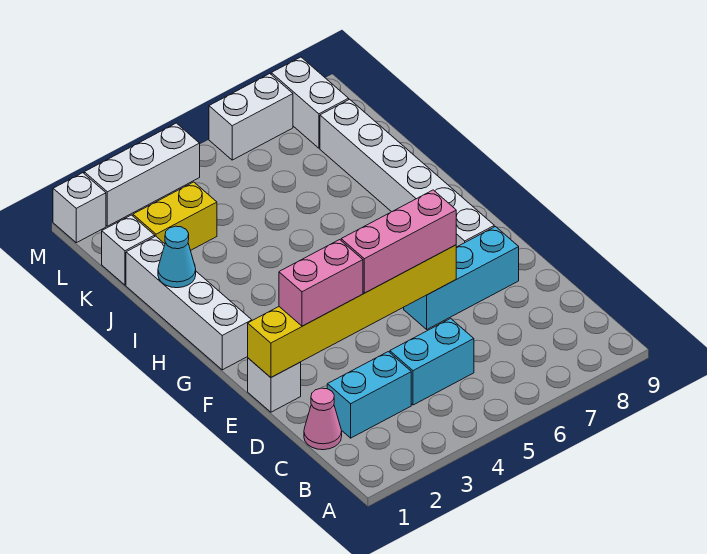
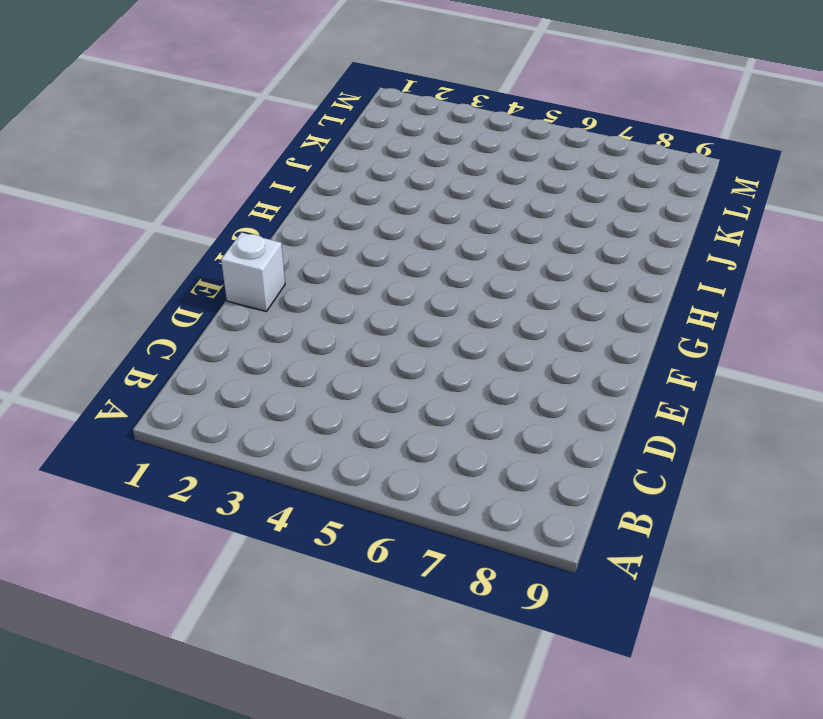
none -> pink cone C1 level 1
none -> cyan brick C2:C3 level 1
none -> cyan brick C4:C5 level 1

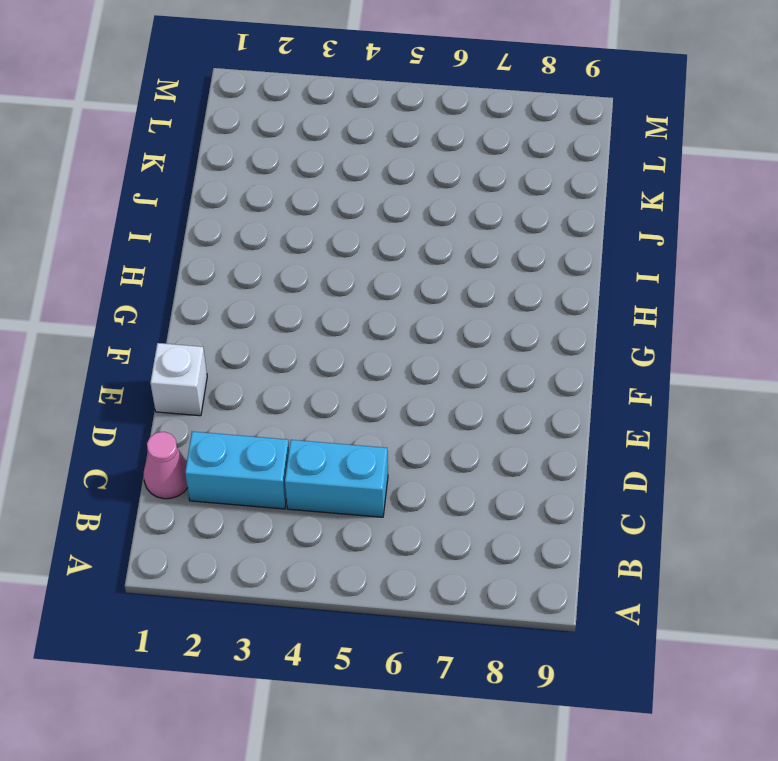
none -> cyan brick E6:E8 level 1
none -> white brick F8:K8 level 1
none -> white brick G1:J1 level 1

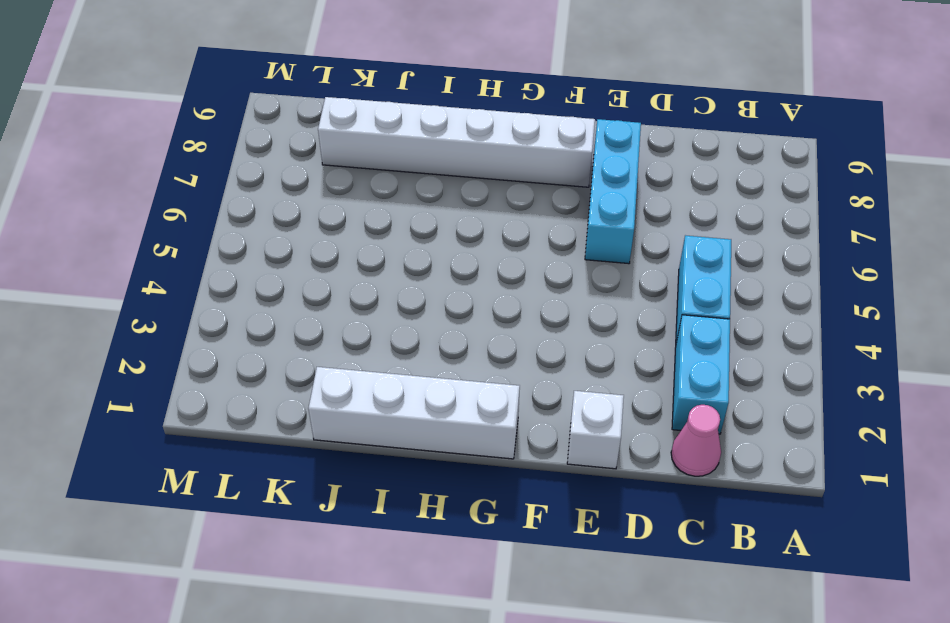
none -> white brick K1 level 1
none -> yellow brick K2:K3 level 1
none -> white brick L8:M8 level 1

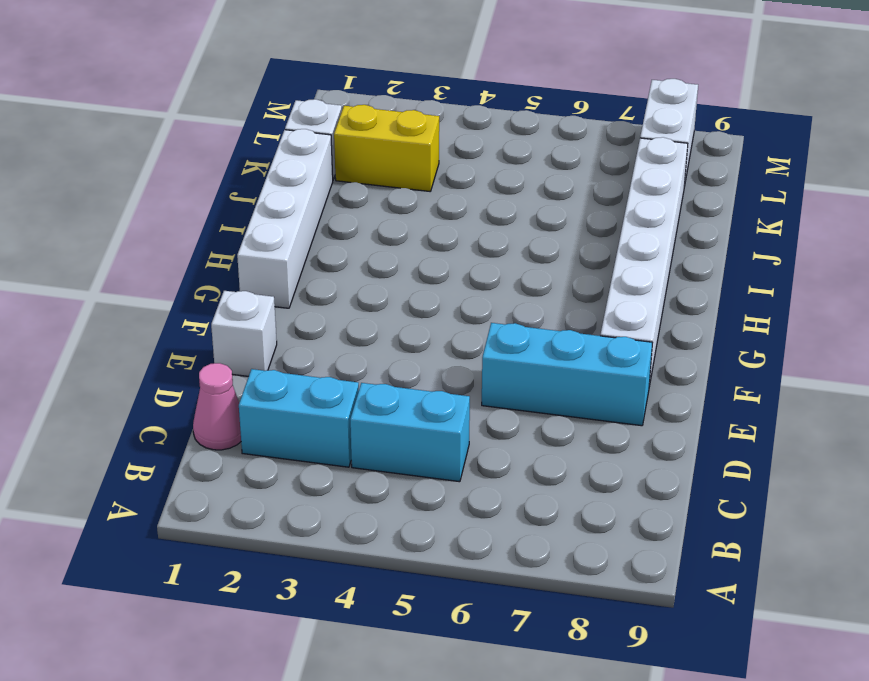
none -> white brick M1 level 1
none -> white brick M2:M4 level 1
none -> white brick M6:M7 level 1

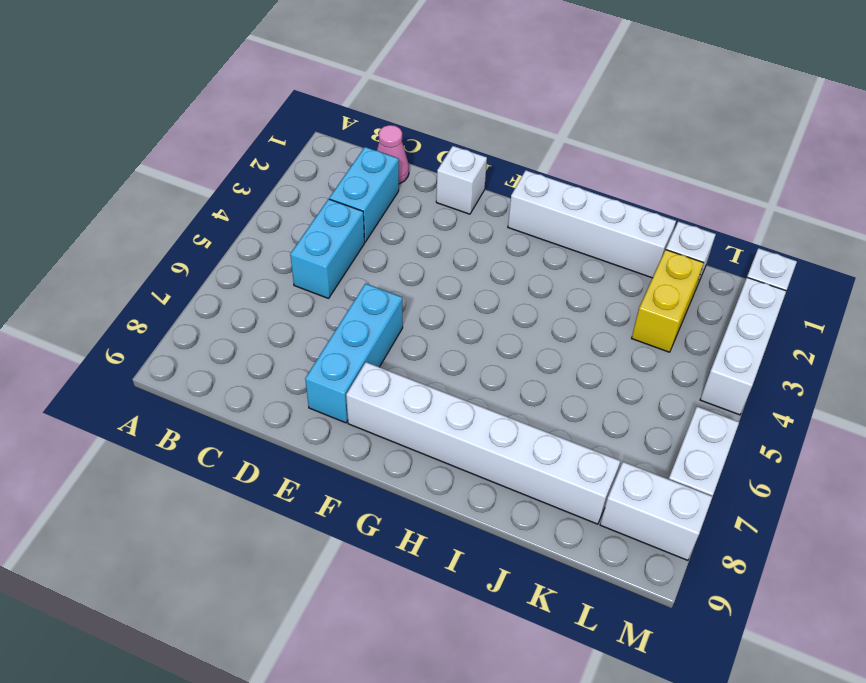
none -> yellow brick E1:E6 level 2
none -> cyan cone I1 level 2
none -> pink brick E2:E3 level 3

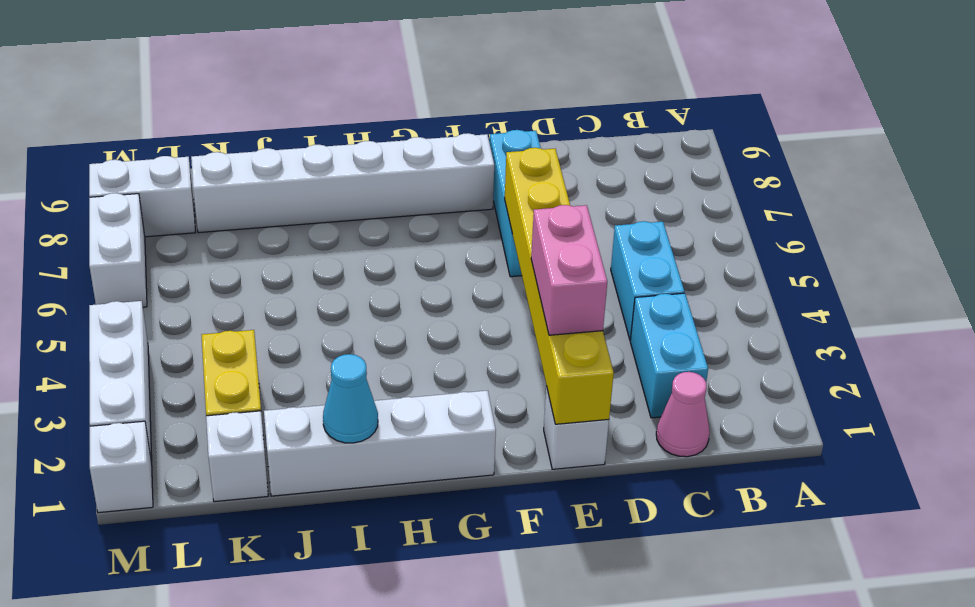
none -> pink brick E4:E6 level 3

